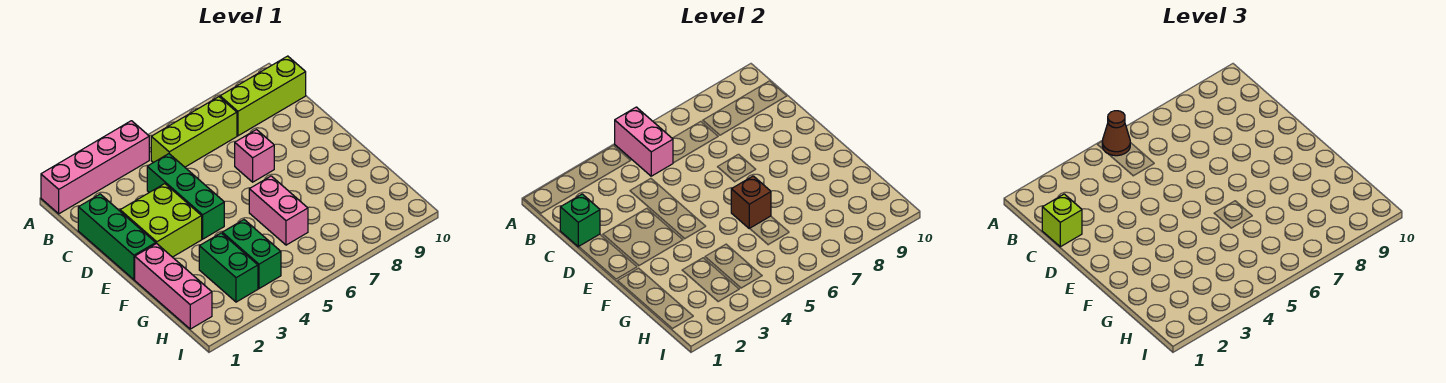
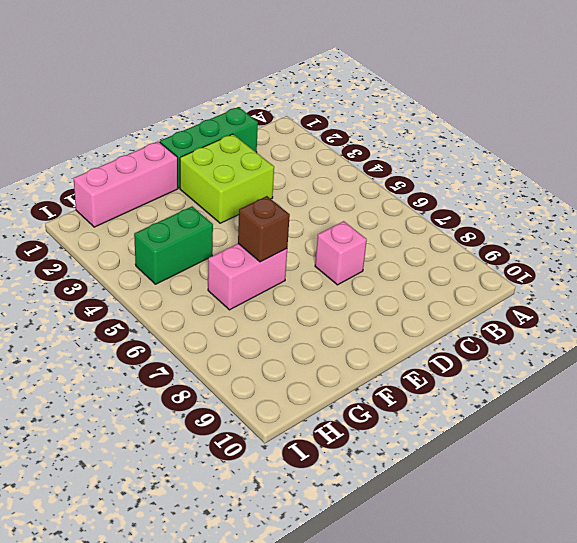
none -> pink brick A1:A4 level 1
none -> lime brick B5:B7 level 1
none -> lime brick B8:B10 level 1

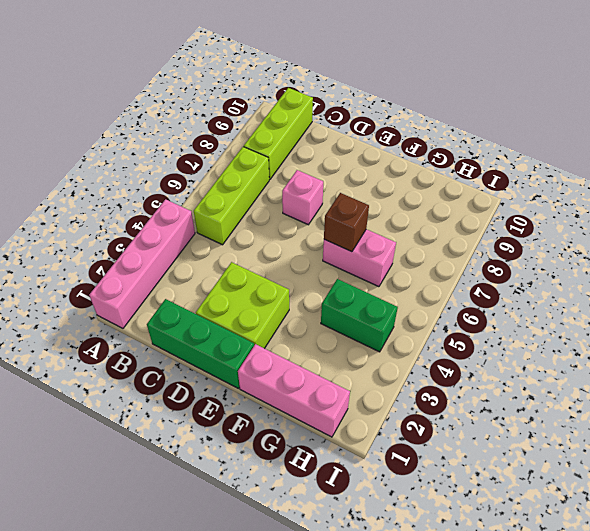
none -> green brick C4:E4 level 1
none -> green brick G3:H3 level 1
none -> pink brick A5:B5 level 2

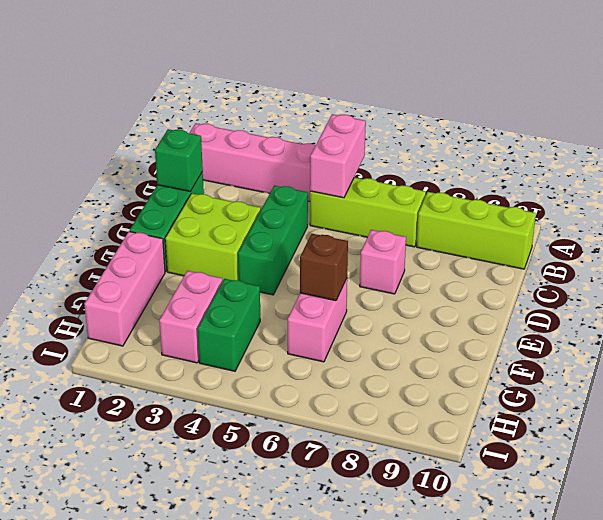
pink brick G3:H3 level 1 -> green brick G3:H3 level 1
none -> brown cone A5 level 3
none -> lime brick C1 level 3

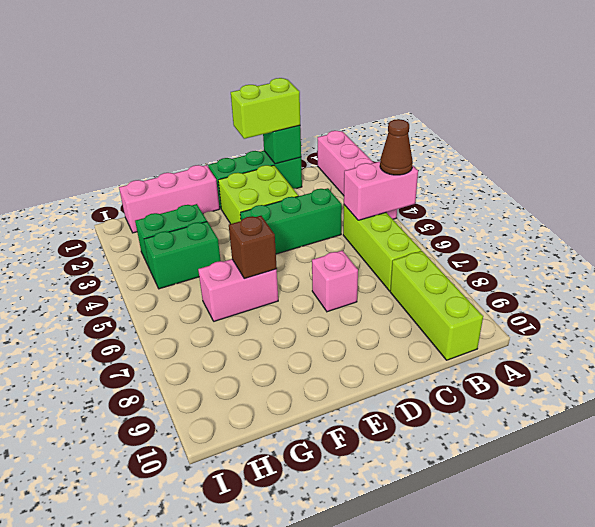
lime brick C1:D1 level 3 -> lime brick C1 level 3

